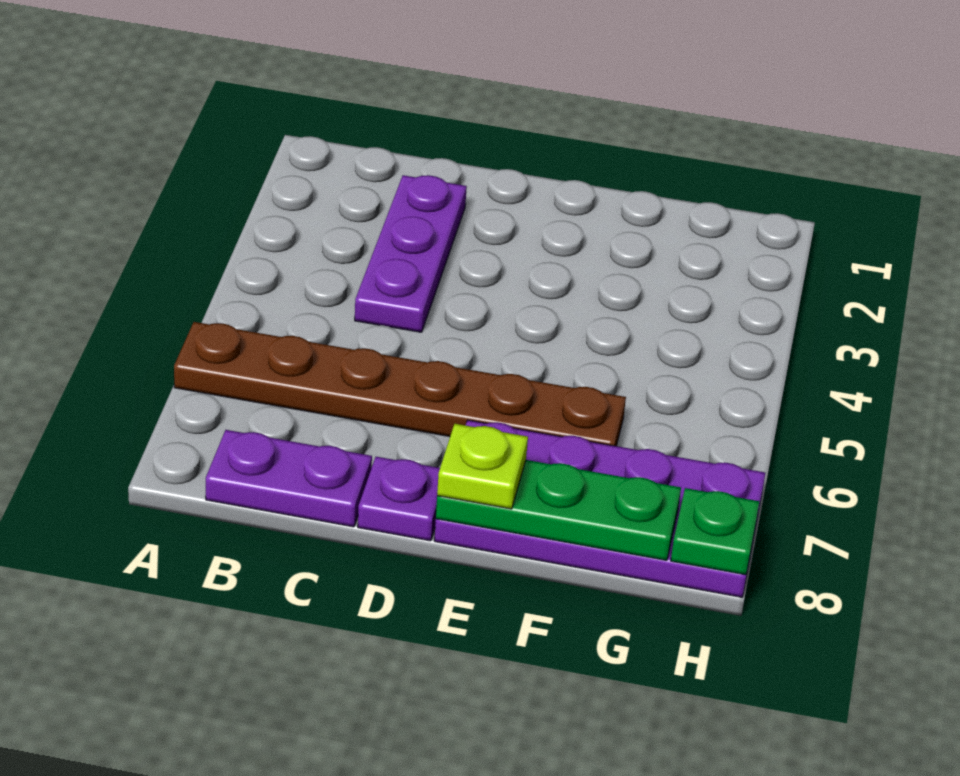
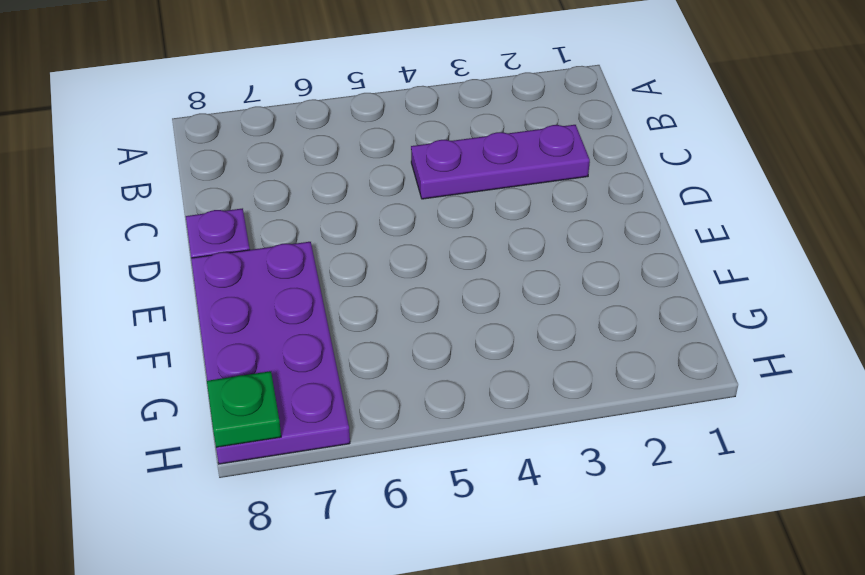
none -> brown plate A6:F6 level 1
none -> purple plate B8:C8 level 1

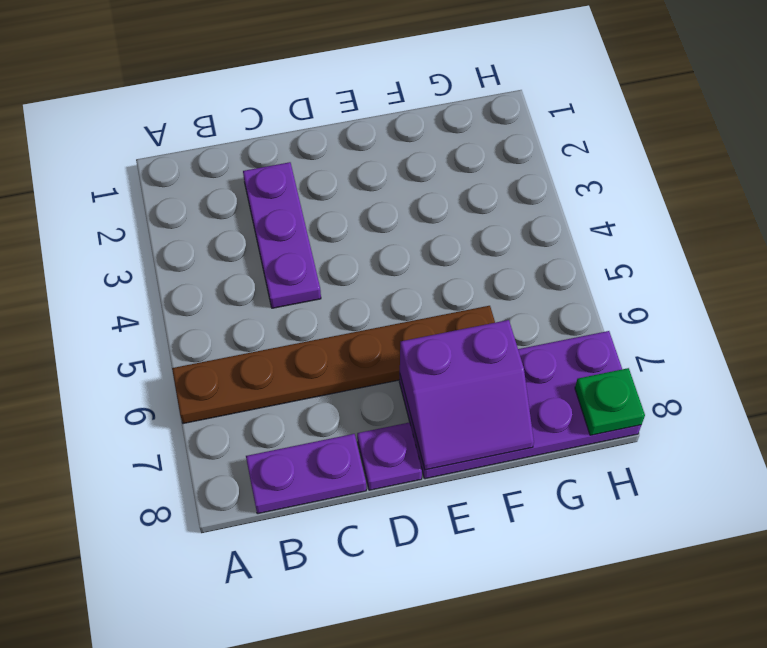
purple slope E7:F8 level 2 top 7 -> green plate E8:G8 level 2
none -> lime plate E8 level 3

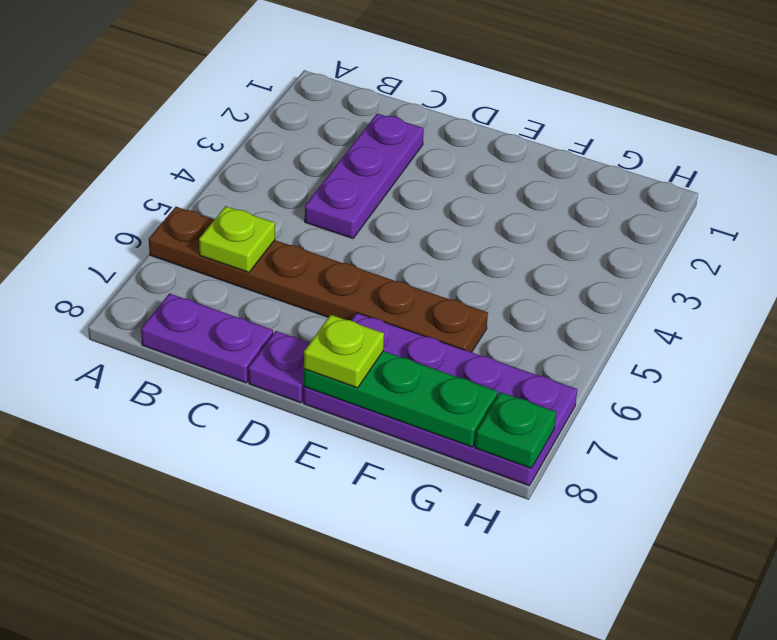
lime plate B6 level 2 -> none

